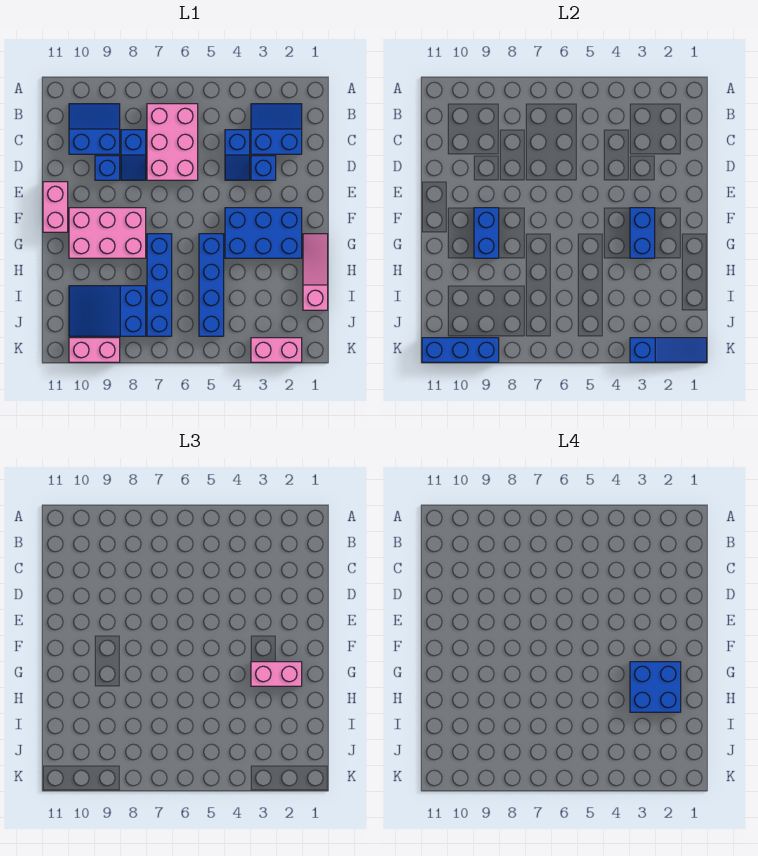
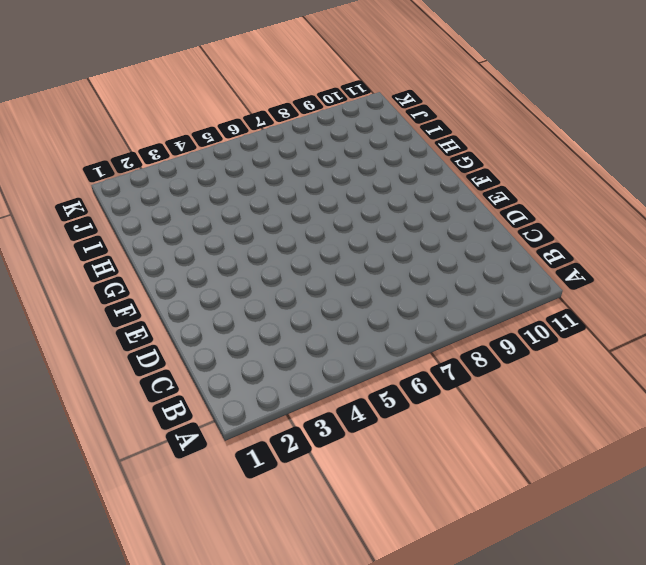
none -> blue slope B2:C3 level 1 top C
none -> pink brick B6:D7 level 1
none -> blue slope B9:C10 level 1 top C

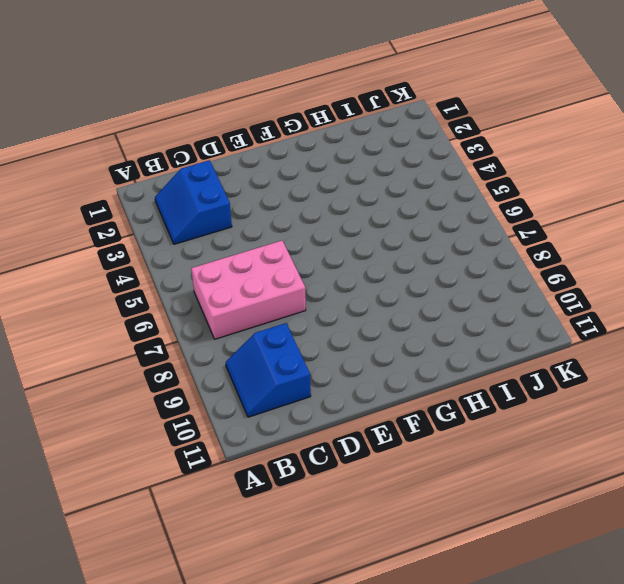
none -> blue slope C4:D4 level 1 top C
none -> blue slope C8:D8 level 1 top C
none -> blue brick D3 level 1

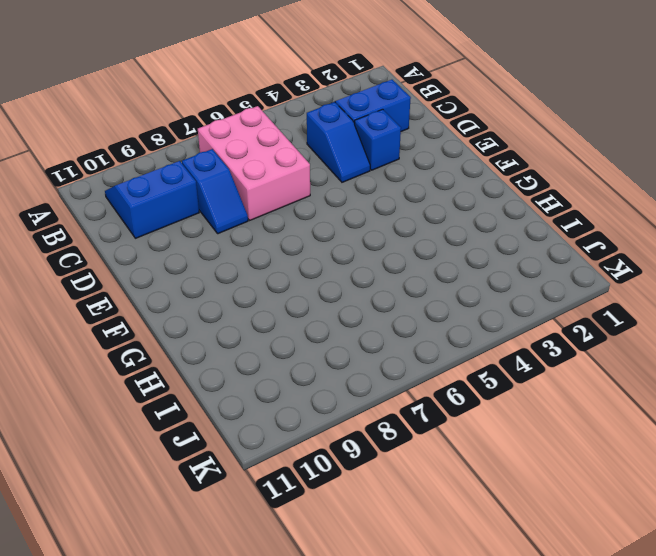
none -> blue brick D9 level 1
none -> pink brick E11:F11 level 1
none -> blue brick F2:G4 level 1

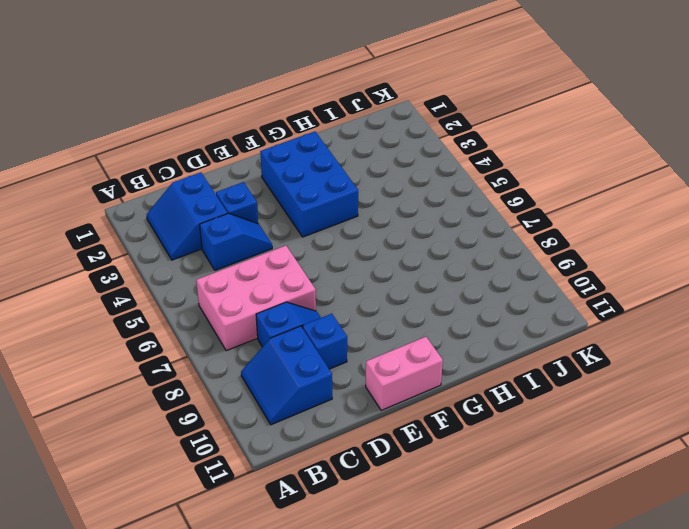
none -> pink brick F8:G10 level 1
none -> pink slope G1:I1 level 1 top I
none -> blue brick G5:J5 level 1

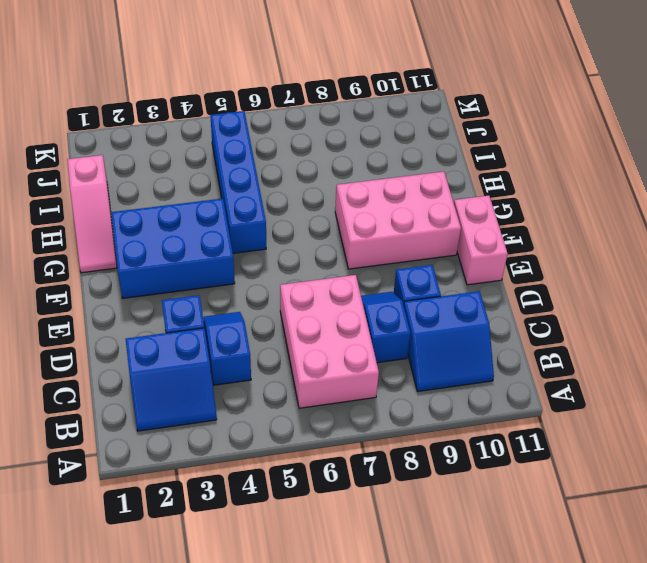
none -> blue brick G7:J7 level 1
none -> blue slope I8:J10 level 1 top 8
none -> pink brick K2:K3 level 1

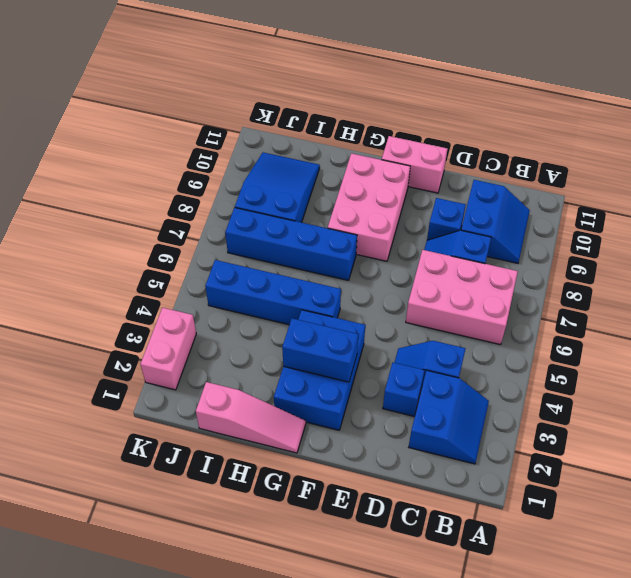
none -> pink brick K9:K10 level 1
none -> blue brick F9:G9 level 2
none -> blue slope K1:K3 level 2 top 3

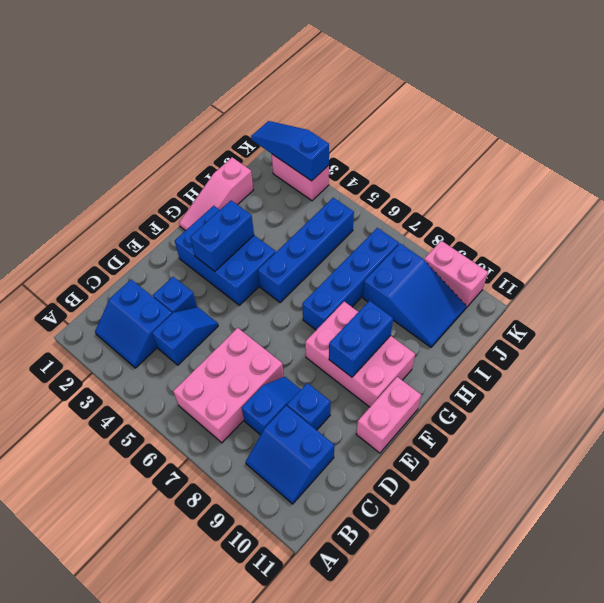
none -> blue brick K9:K11 level 2
none -> pink brick G2:G3 level 3
none -> blue brick G2:H3 level 4

